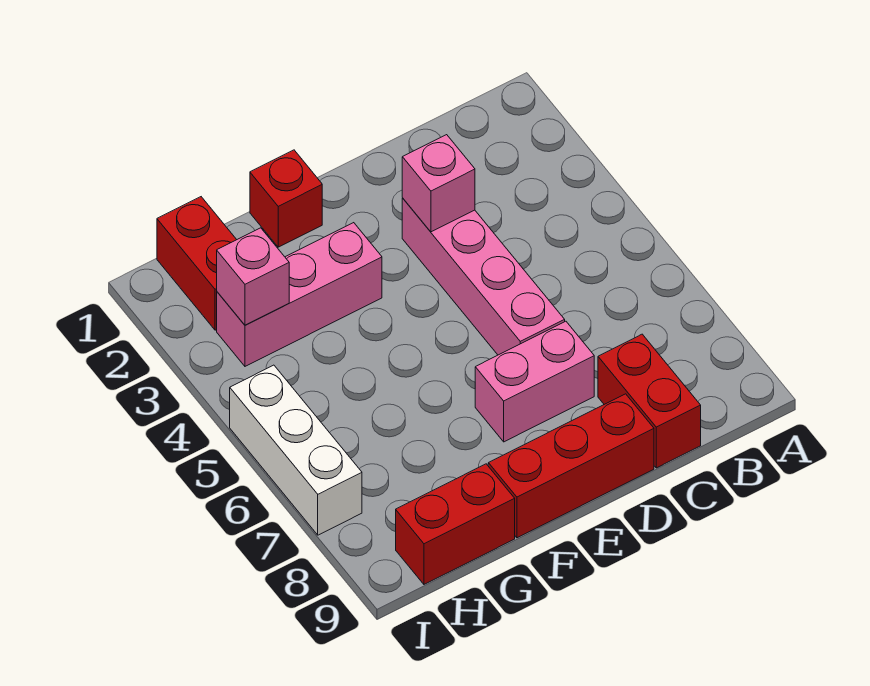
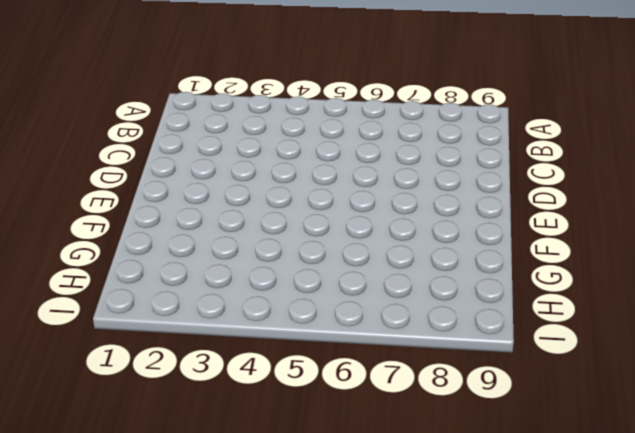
none -> red brick C8:C9 level 1
none -> pink brick D3:D6 level 1

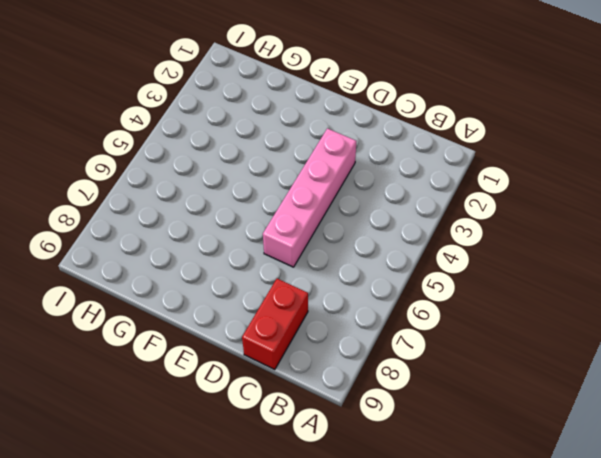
none -> pink brick D7:E7 level 1
none -> red brick D9:F9 level 1

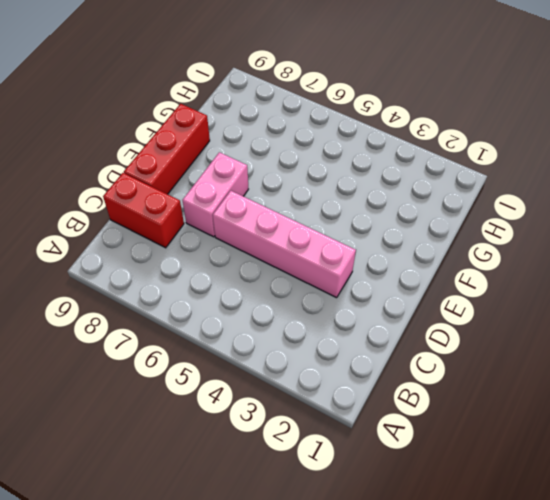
none -> red brick F1 level 1
none -> pink brick F3:H3 level 1

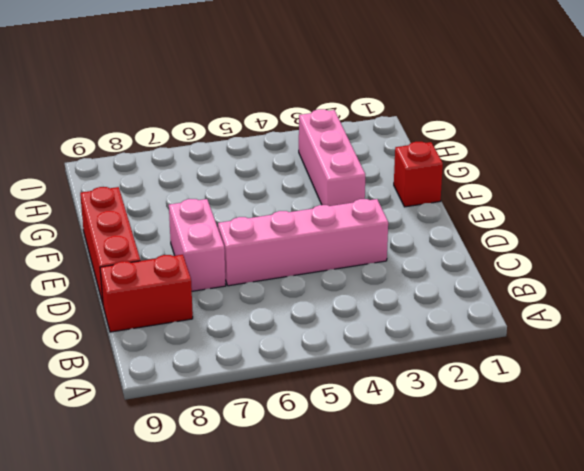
none -> red brick G9:H9 level 1
none -> red brick H1:H2 level 1

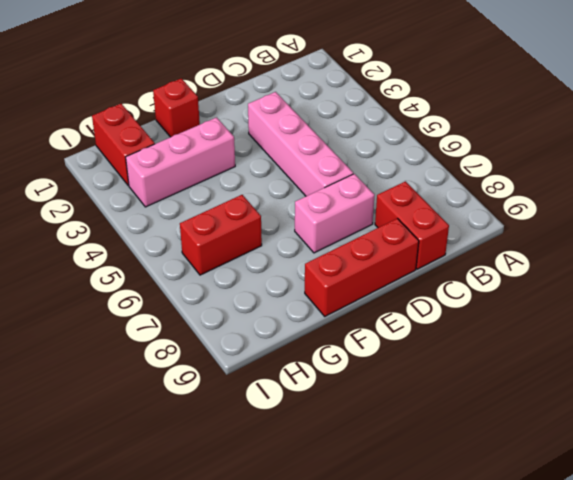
red brick G6:H6 level 1 -> red brick G9:H9 level 1
none -> white brick I5:I7 level 1
none -> pink brick D3 level 2

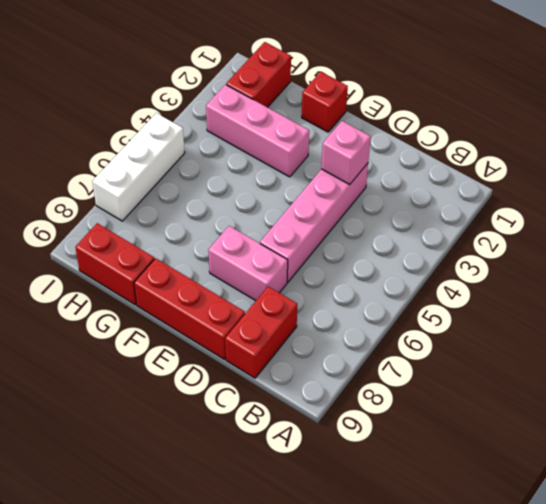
none -> pink brick H3 level 2

